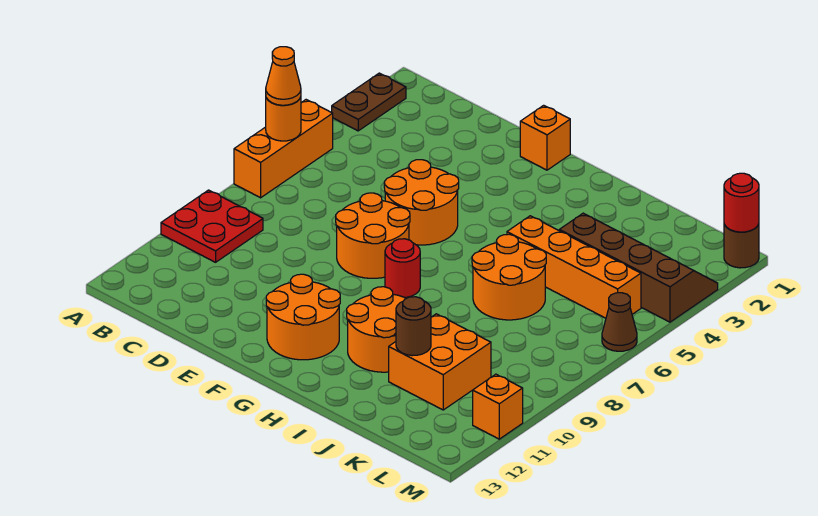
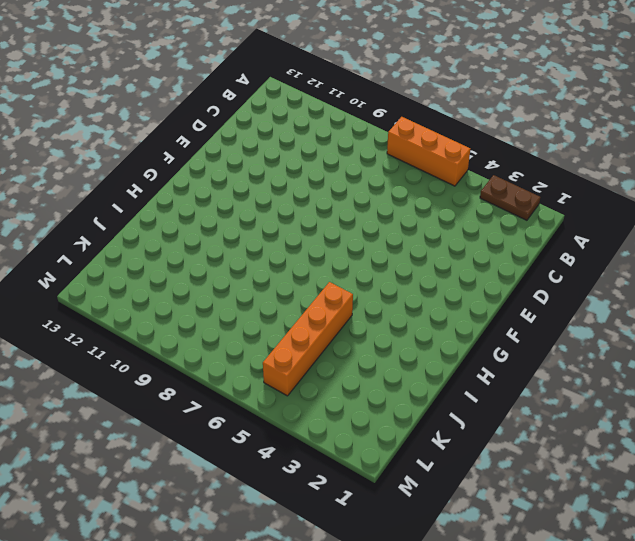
none -> red plate A9:B10 level 1
none -> orange round brick E5:F6 level 1
none -> orange round brick E7:F8 level 1

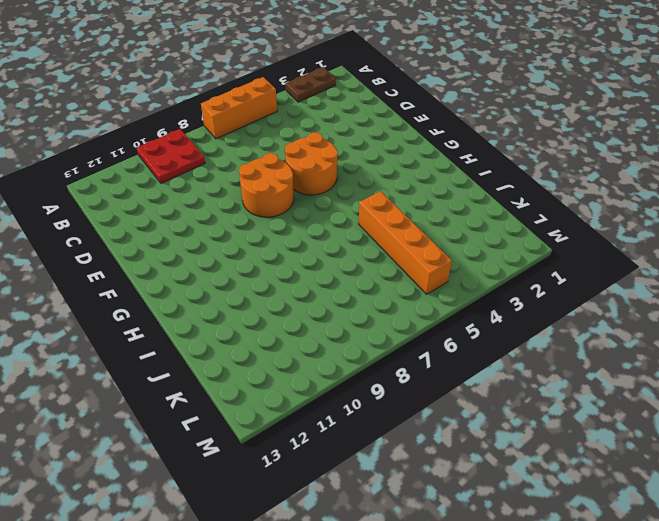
none -> orange brick F1 level 1
none -> orange round brick F11:G12 level 1
none -> red round brick G8 level 1

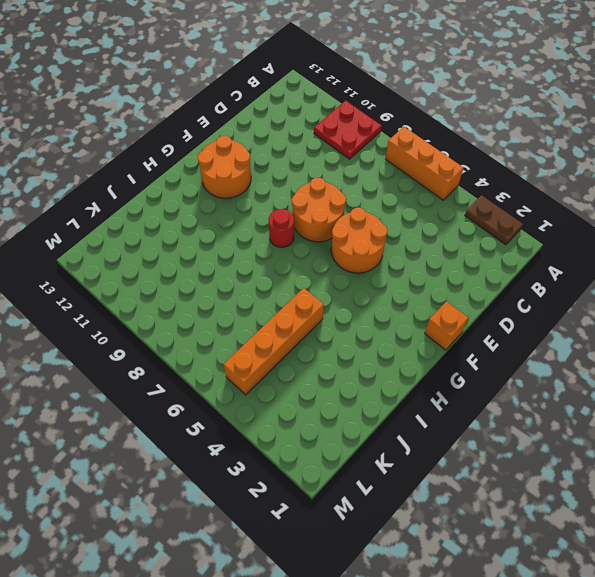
none -> orange round brick H10:I11 level 1
none -> orange round brick I6:J7 level 1
none -> brown slope J3:M4 level 1 top 4

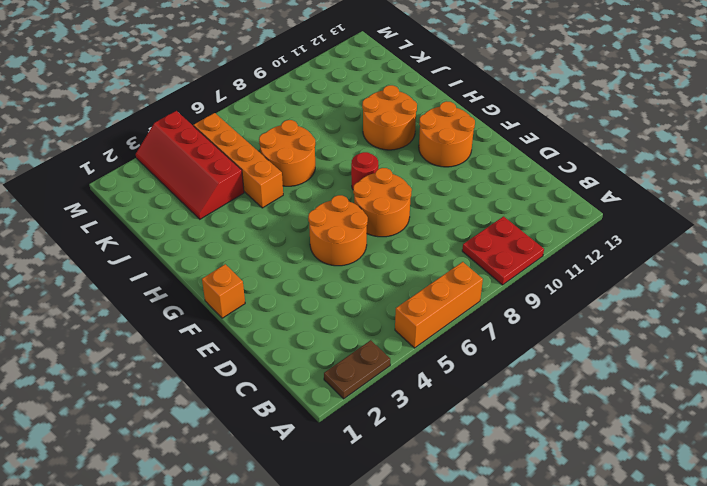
red slope J3:M4 level 1 top 4 -> brown slope J3:M4 level 1 top 4
none -> orange brick J10:K11 level 1
none -> brown round brick M1 level 1
none -> brown cone M6 level 1

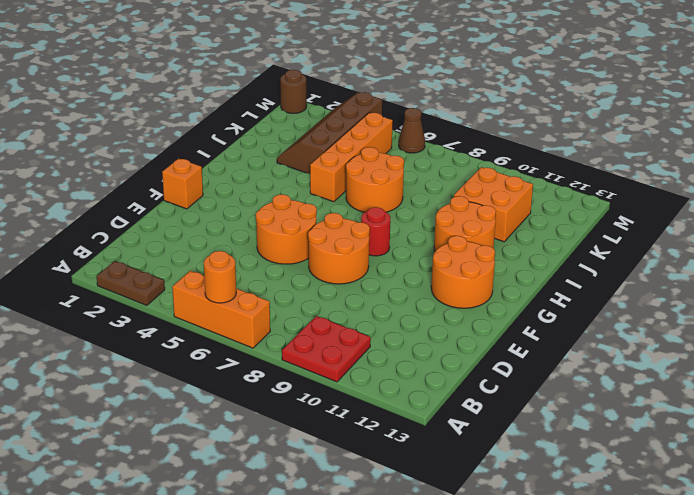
none -> orange brick M11 level 1
none -> brown round brick J11 level 2
none -> red round brick M1 level 2

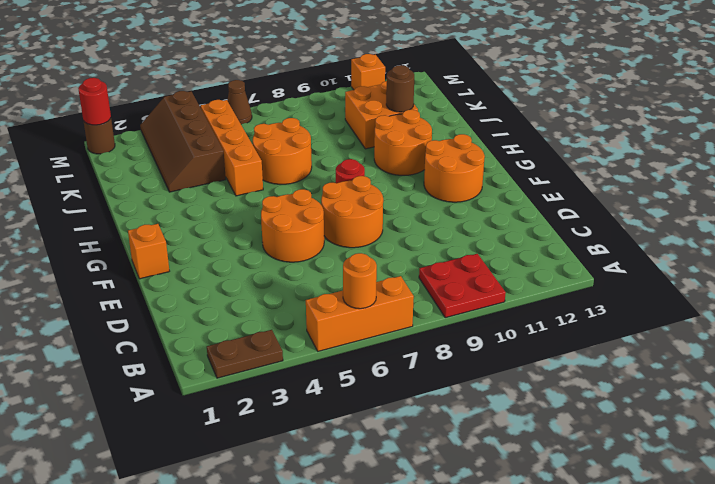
none -> orange cone A6 level 3

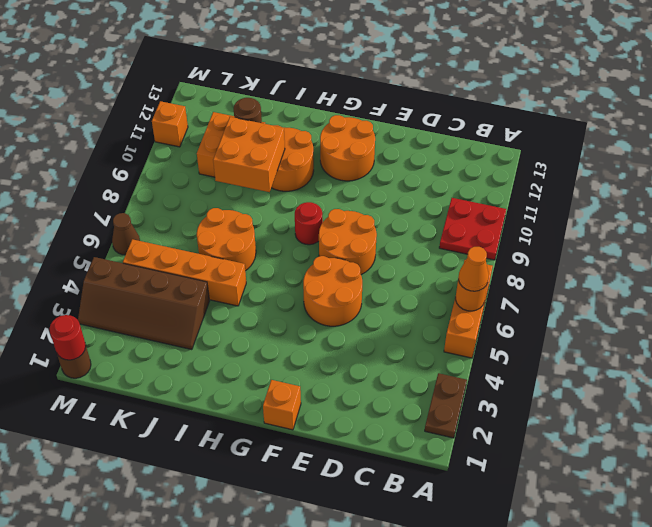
orange brick I9:J10 level 2 -> none

